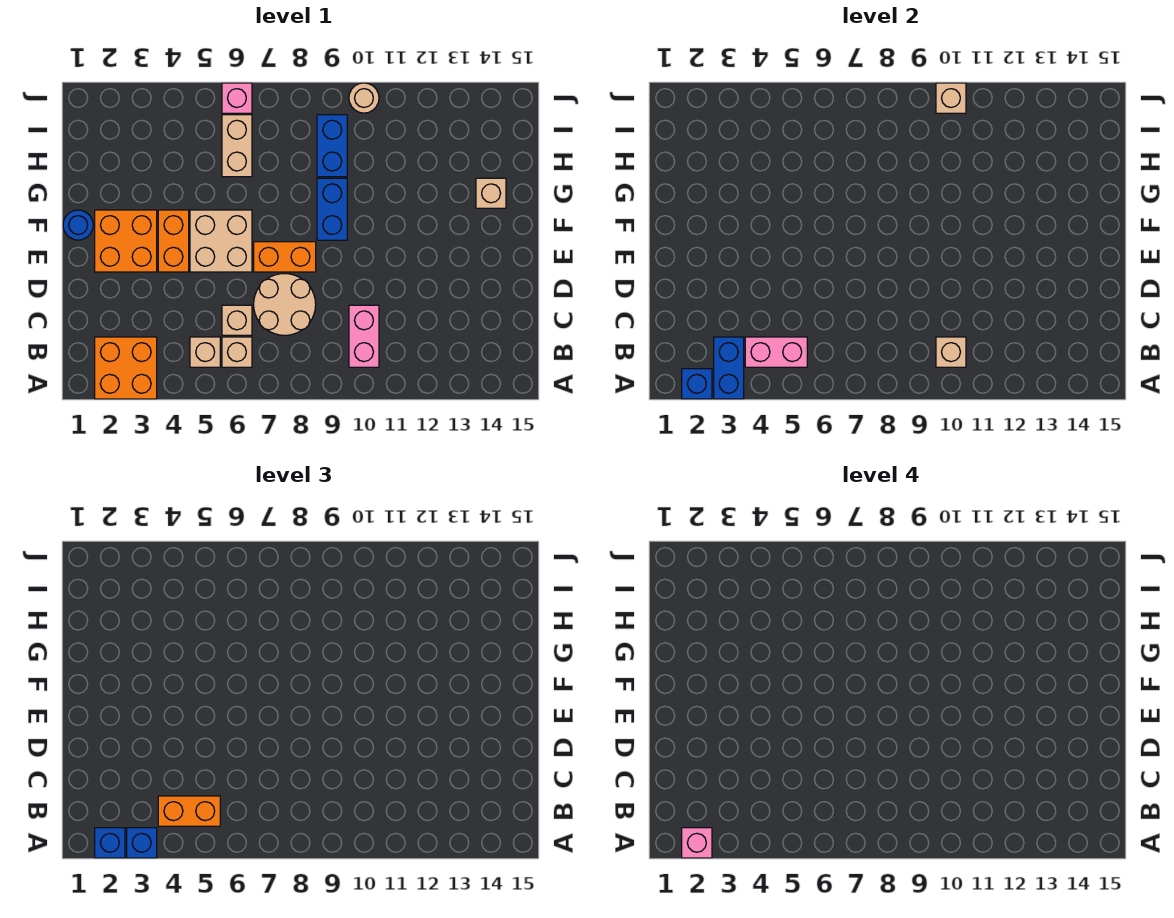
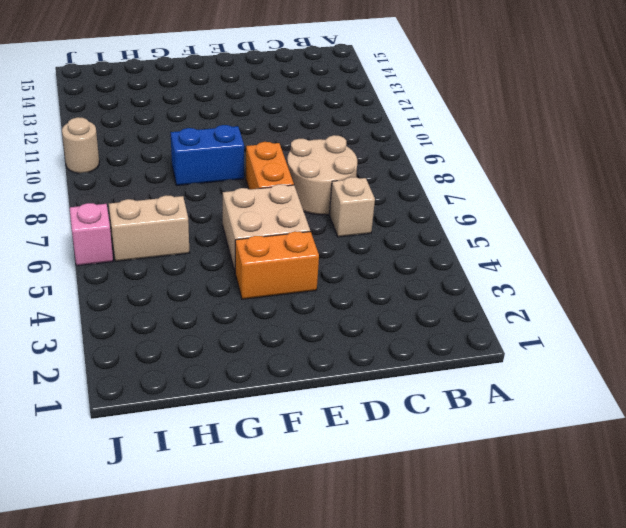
none -> orange brick A2:B3 level 1
none -> tan brick B5 level 1
none -> tan brick B6 level 1

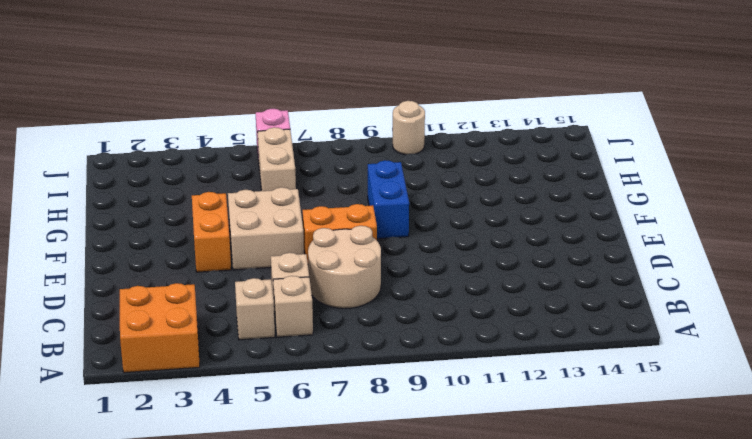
none -> pink brick B10:C10 level 1
none -> orange brick E2:F3 level 1
none -> blue round brick F1 level 1

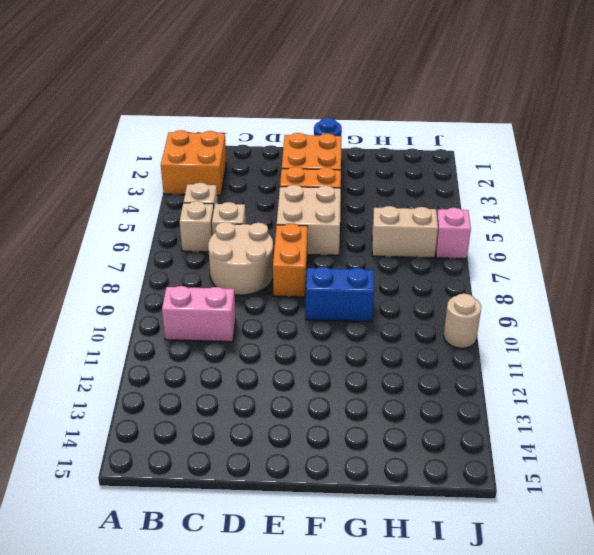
none -> tan brick G14 level 1
none -> blue brick H9:I9 level 1
none -> blue brick A2 level 2

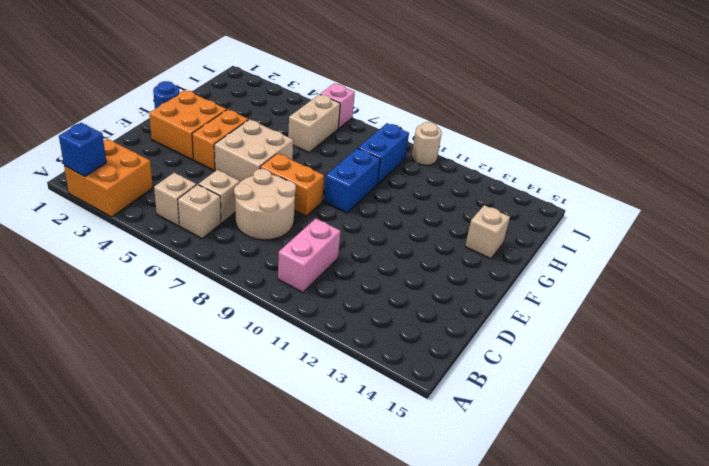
none -> blue brick A3:B3 level 2
none -> pink brick B4:B5 level 2
none -> tan brick B10 level 2

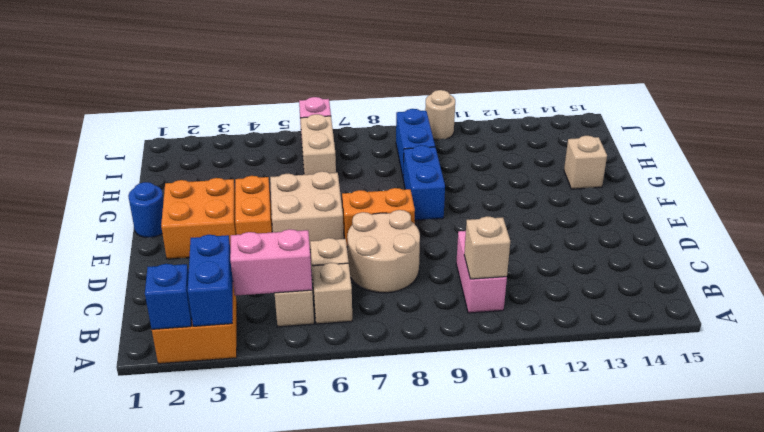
none -> tan brick J10 level 2
none -> blue brick A2 level 3
none -> blue brick A3 level 3

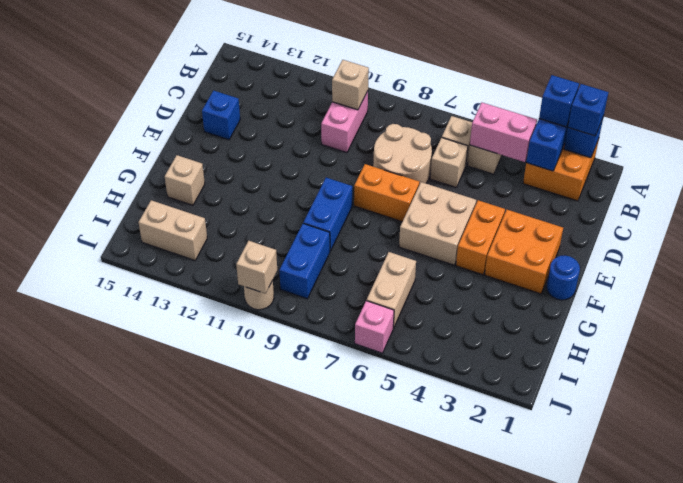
blue brick D14 level 1 -> none
tan brick I13:I14 level 1 -> none
none -> orange brick B4:B5 level 3
none -> pink brick A2 level 4

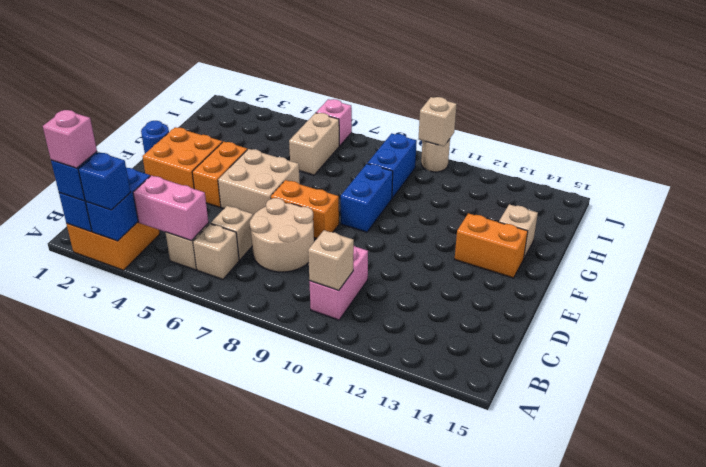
orange brick F13:F14 level 1 -> orange brick B4:B5 level 3

